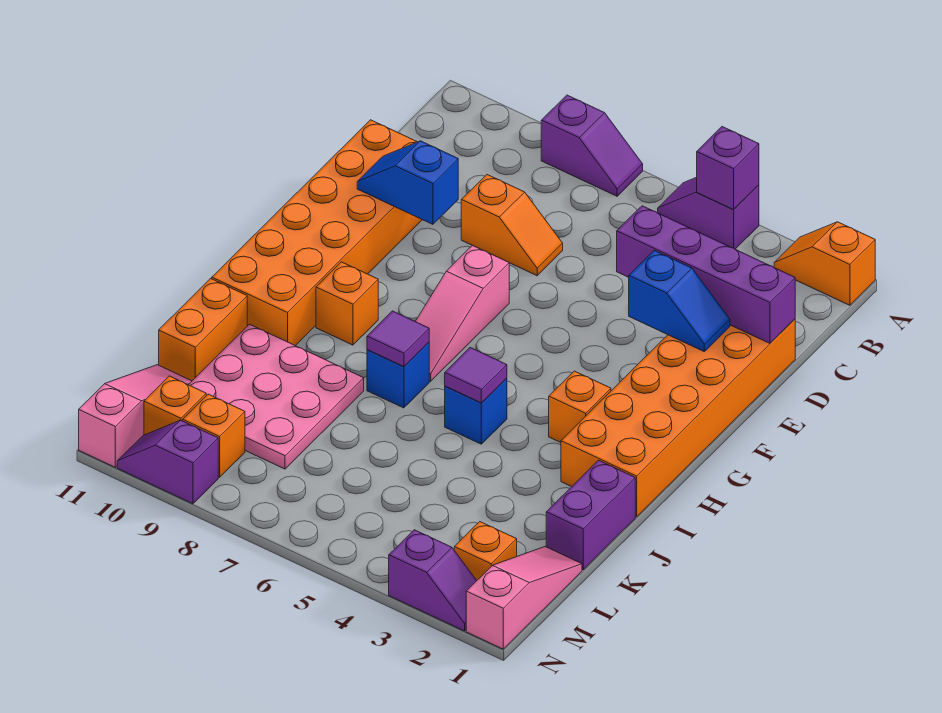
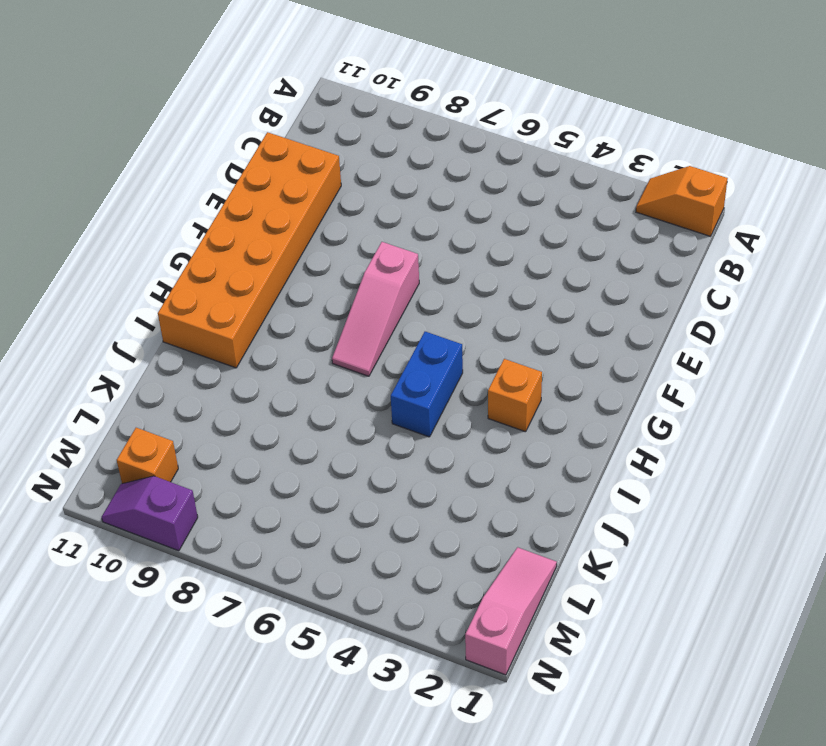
blue brick H5:I5 level 1 -> blue brick I5 level 1
none -> purple slope A4:A5 level 1 top 4
none -> purple slope A7:A8 level 1 top 8
none -> orange brick D1:I2 level 1

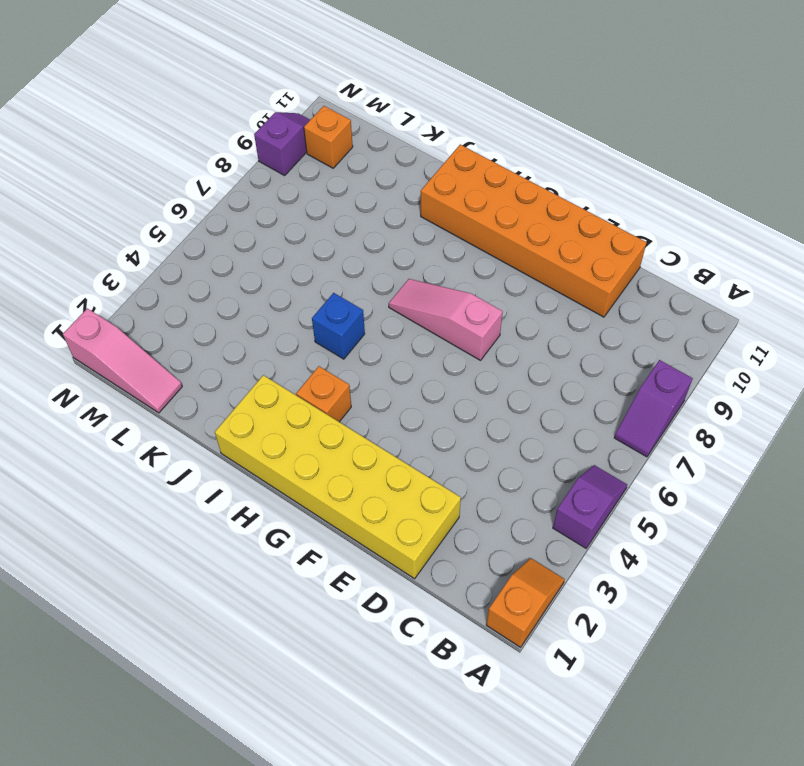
yellow brick D1:I2 level 1 -> orange brick D1:I2 level 1
none -> orange slope D7:D8 level 1 top 8
none -> orange brick H9 level 1
none -> blue brick I7 level 1

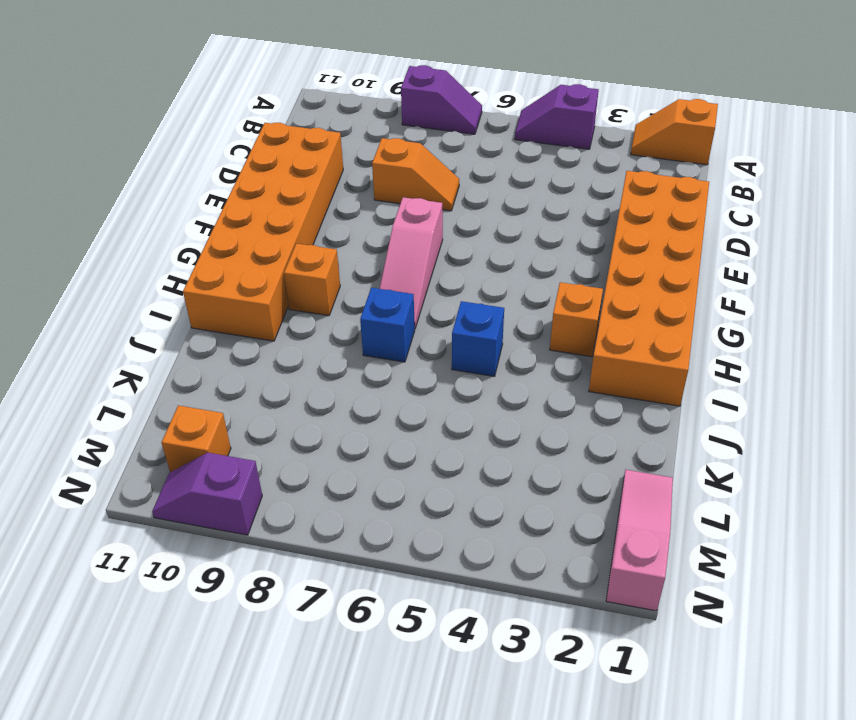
none -> purple brick J1:K1 level 1
none -> pink plate J8:L10 level 1
none -> orange brick J11:K11 level 1

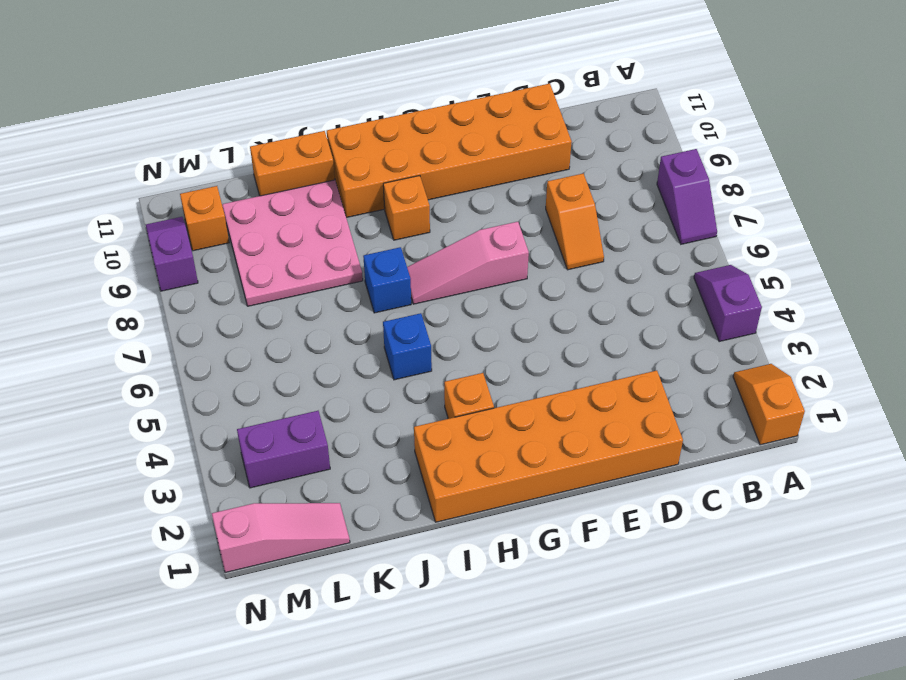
purple brick L3:M3 level 1 -> purple brick J1:K1 level 1
none -> pink slope L11:N11 level 1 top N
none -> orange brick M2 level 1
none -> orange brick M9 level 1

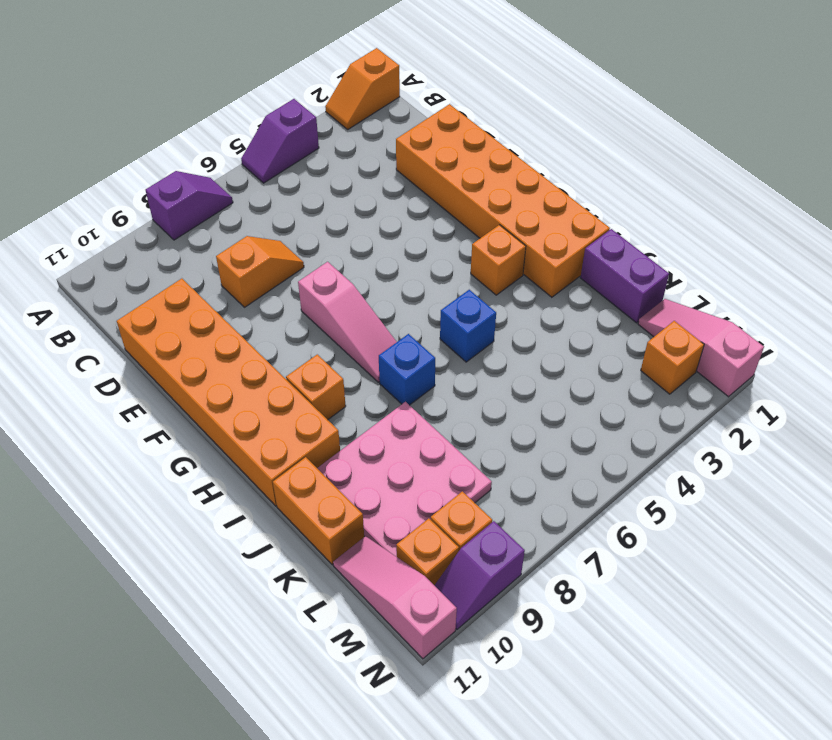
none -> purple slope N2:N3 level 1 top 3
none -> purple brick A4 level 2
none -> purple brick D1:D4 level 2

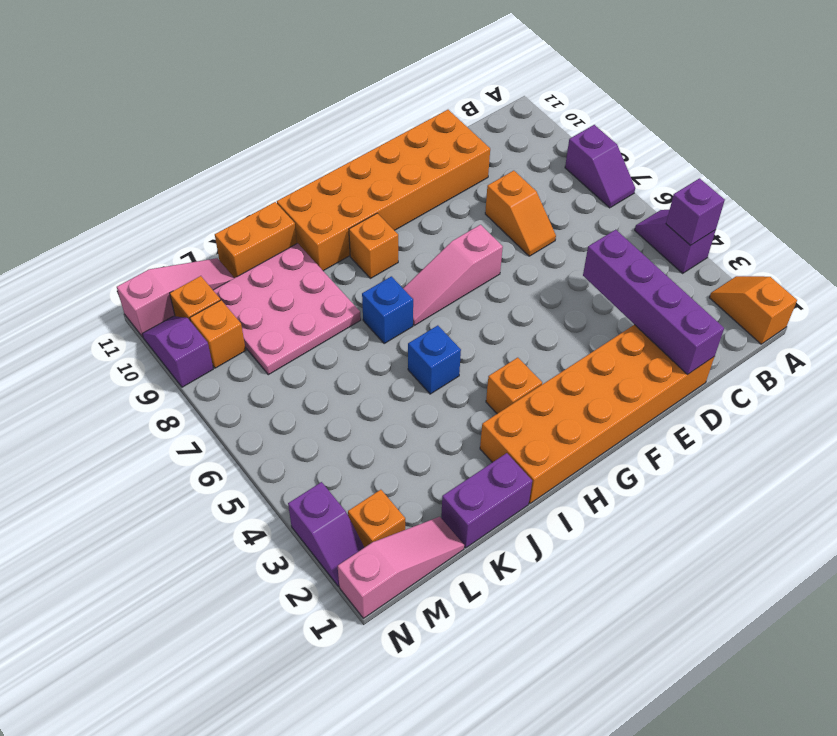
none -> blue slope E2:E3 level 2 top 3
none -> blue slope E9:E10 level 2 top 9
none -> purple tile I5 level 2

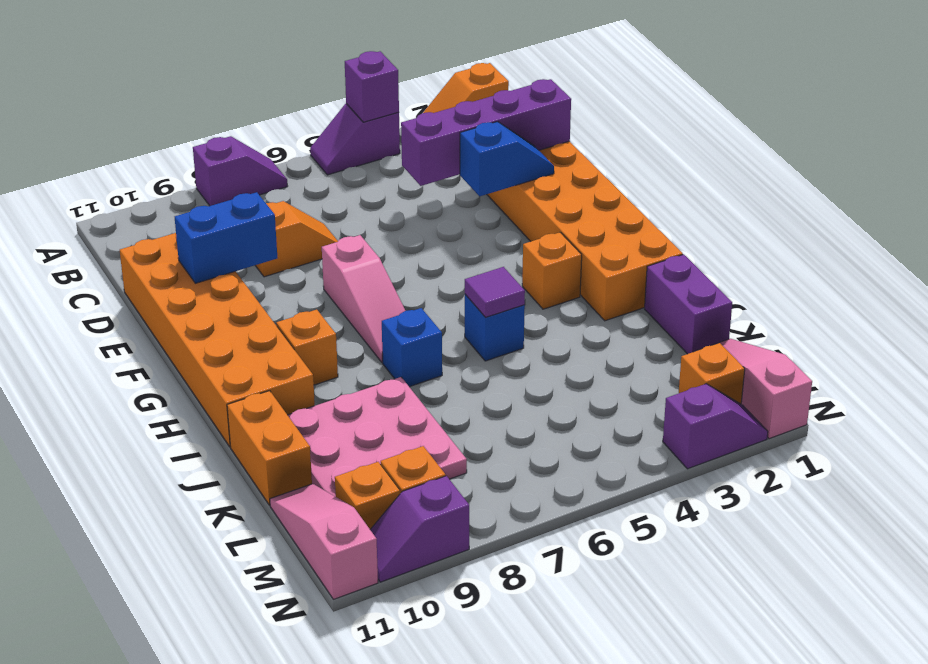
blue brick E9:E10 level 2 -> blue slope E9:E10 level 2 top 9
none -> purple tile I7 level 2

